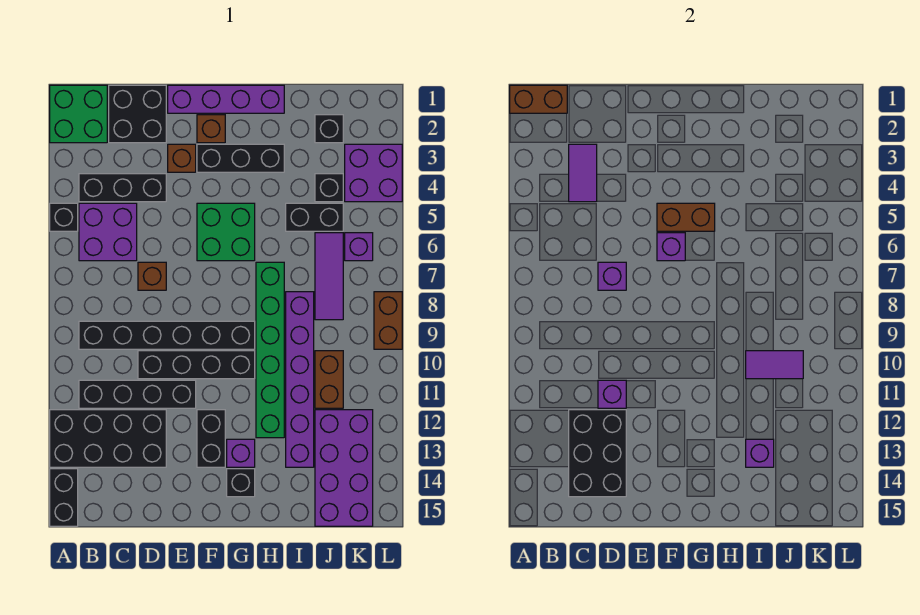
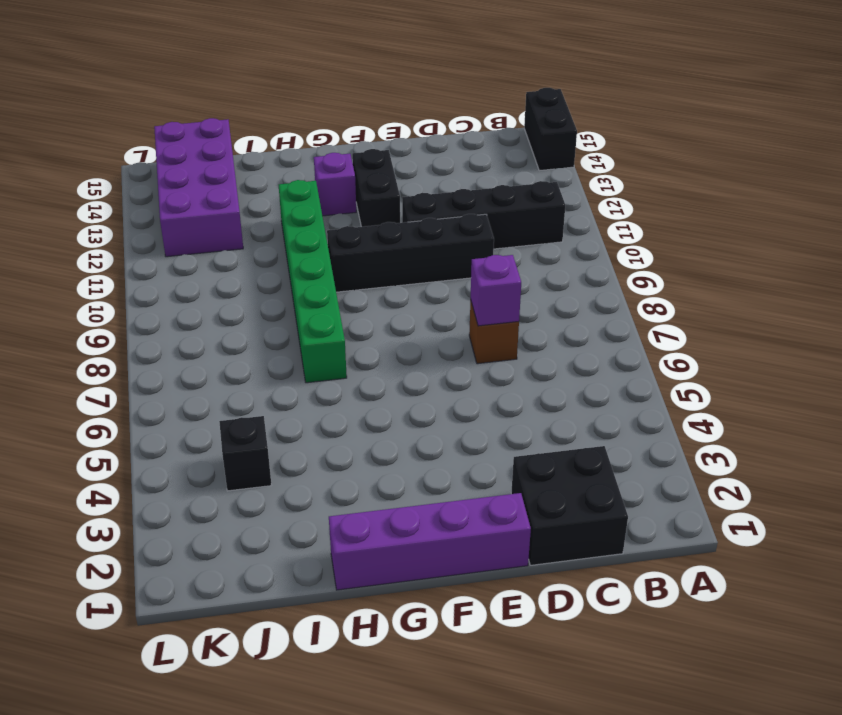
none -> green brick A1:B2 level 1
none -> black brick A5 level 1
none -> black brick A12:D13 level 1
none -> black brick B4:D4 level 1

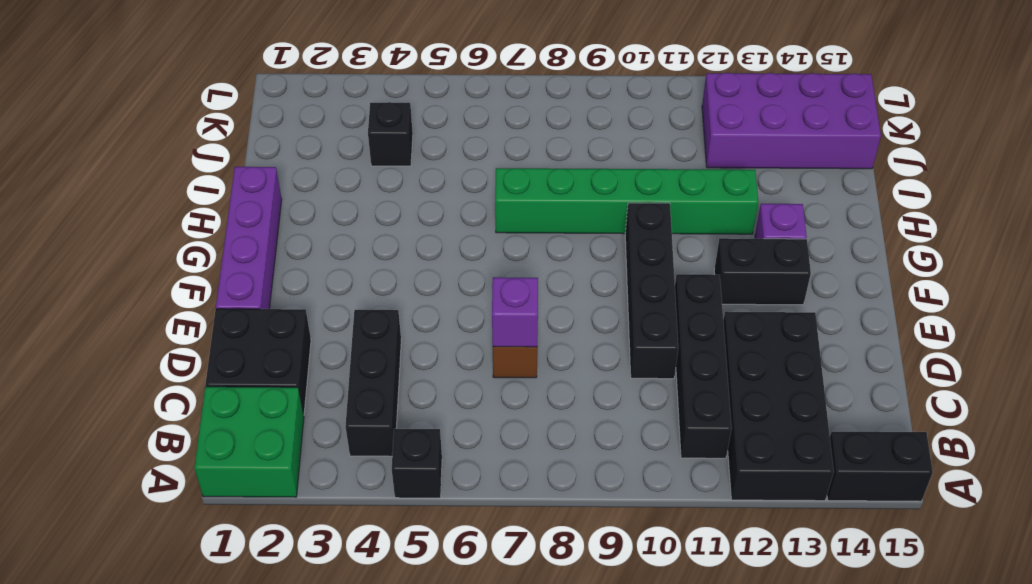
none -> purple brick B5:C6 level 1
none -> black brick B9:G9 level 1
none -> brown brick E3 level 1
none -> brown brick F2 level 1

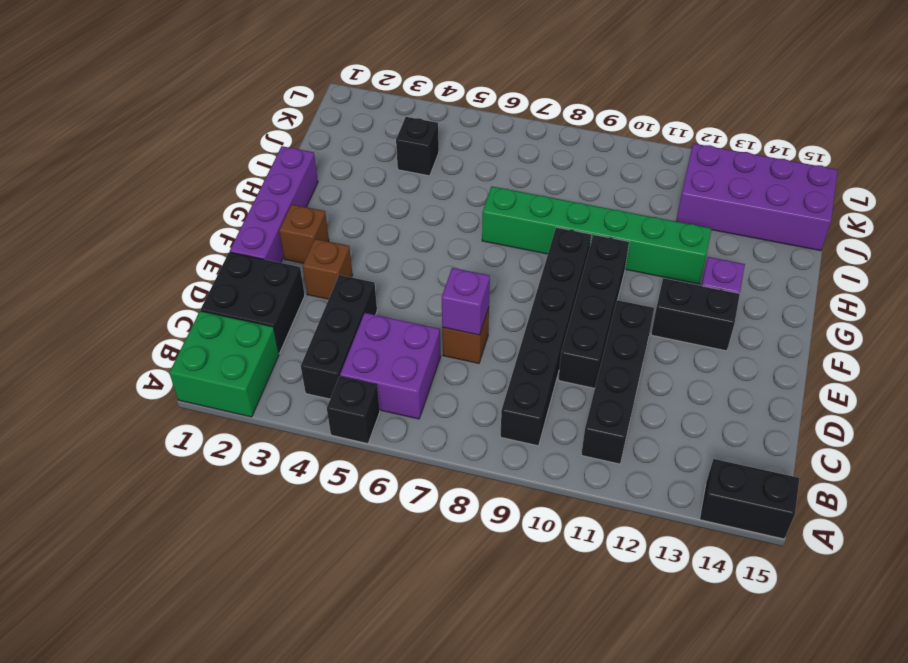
none -> black brick A12:D13 level 1
none -> black brick F3:H3 level 1
none -> green brick F5:G6 level 1
none -> black brick G14 level 1

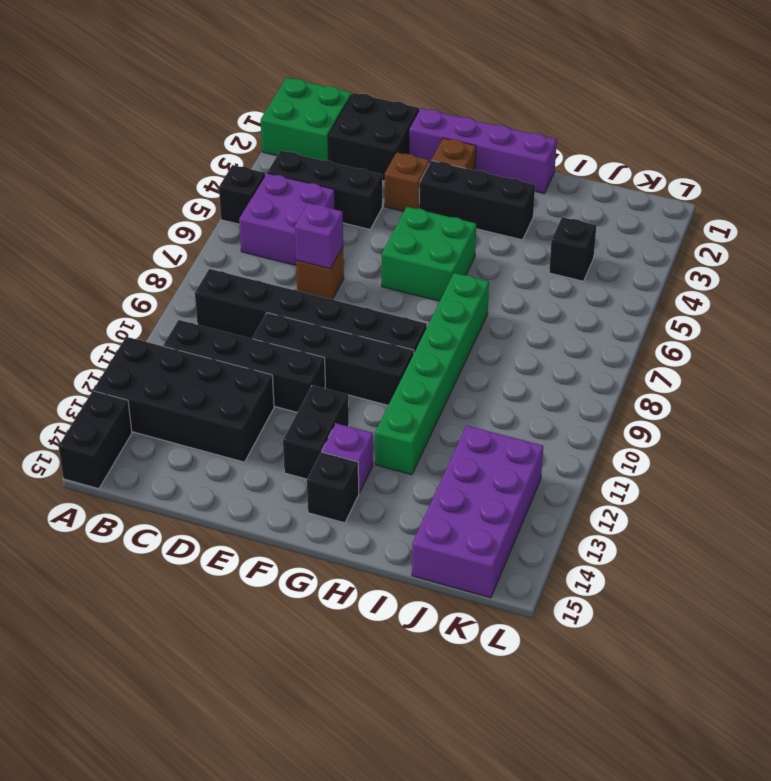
none -> black brick I5:J5 level 1
none -> purple brick I8:I13 level 1
none -> black brick J2 level 1
none -> purple tile J6:J8 level 1

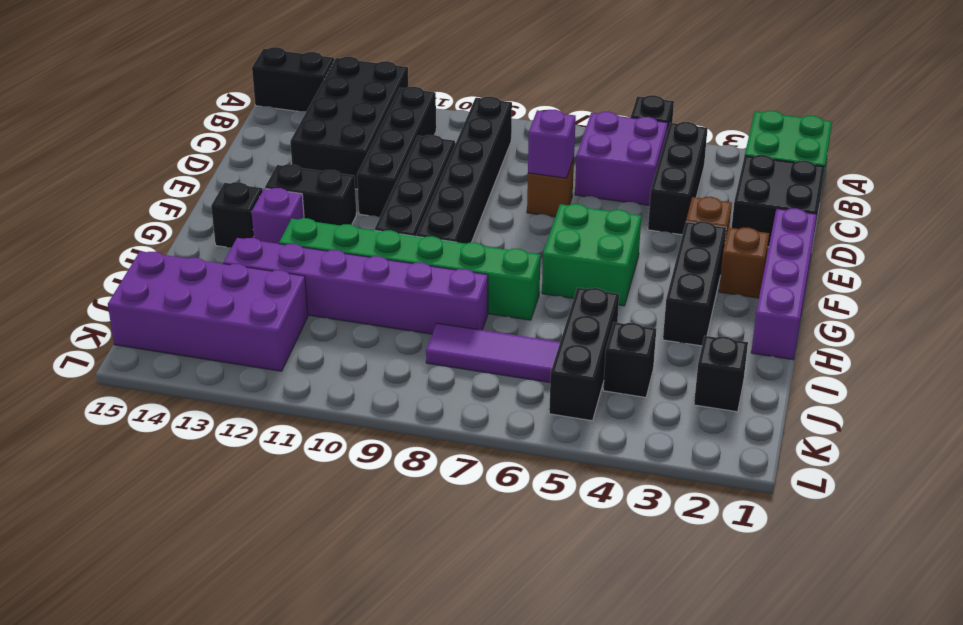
black brick I5:K5 level 1 -> black brick I5:J5 level 1
none -> brown brick J10:J11 level 1
none -> purple brick K3:L4 level 1
none -> purple brick K6 level 1
none -> brown brick L8:L9 level 1

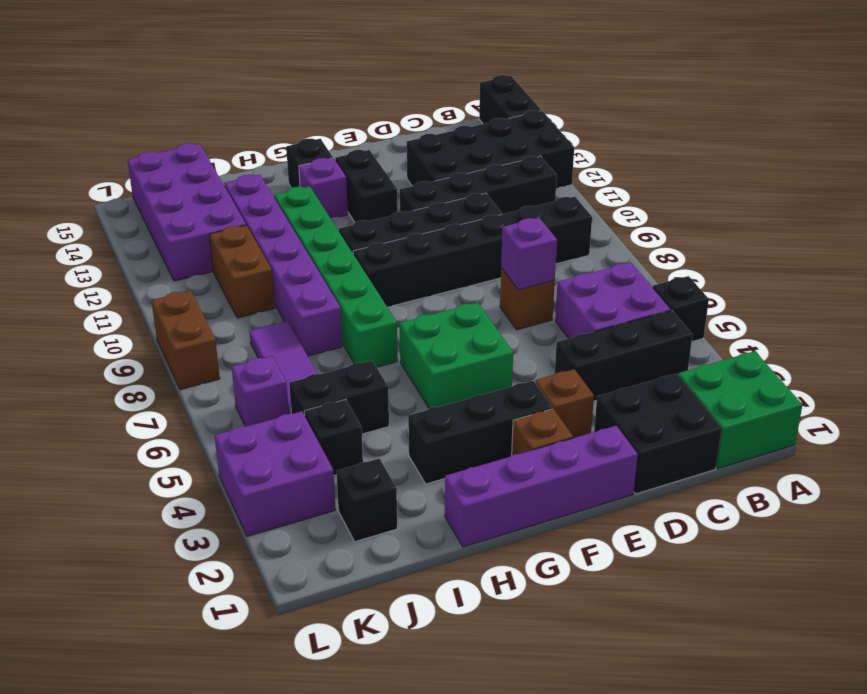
none -> brown brick A1:B1 level 2
none -> purple tile C3:C4 level 2
none -> black brick C12:D14 level 2
none -> purple brick D11 level 2

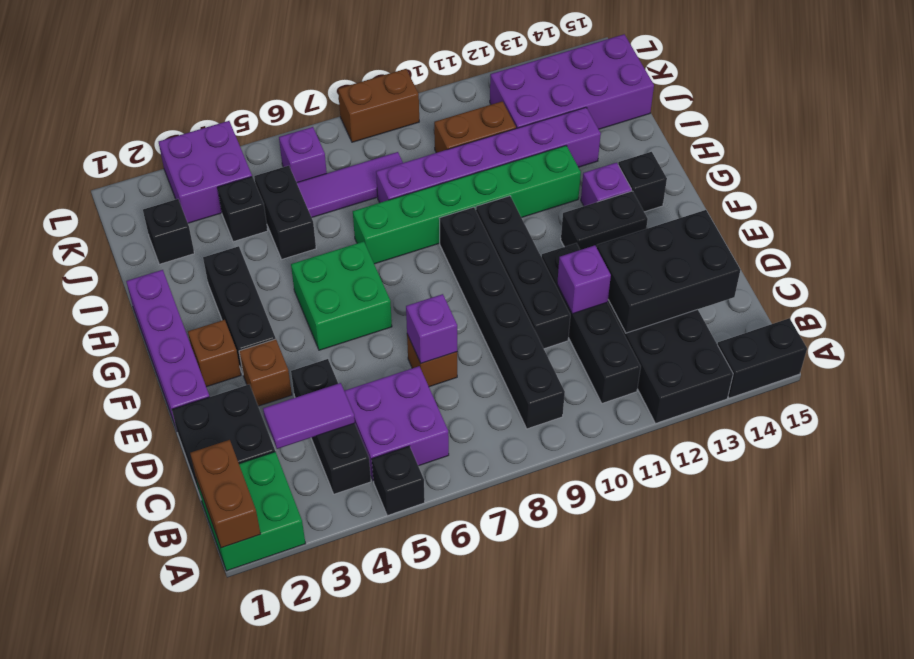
none -> brown brick F5:G5 level 2
none -> purple brick F6 level 2
none -> purple tile I10:J10 level 2
none -> purple brick I13 level 2

